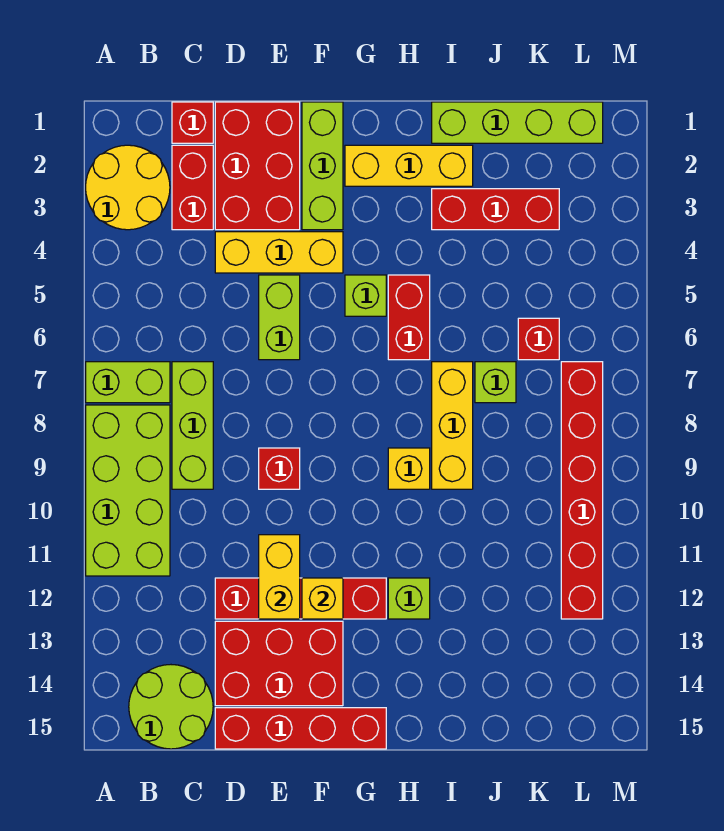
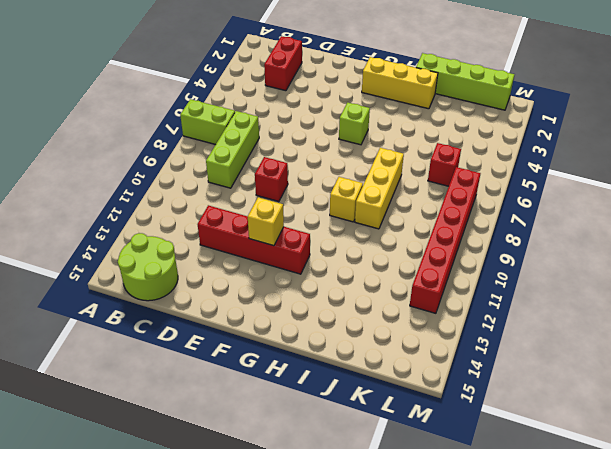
none -> yellow round brick A2:B3 level 1
none -> lime brick A8:B11 level 1
none -> red brick C1 level 1

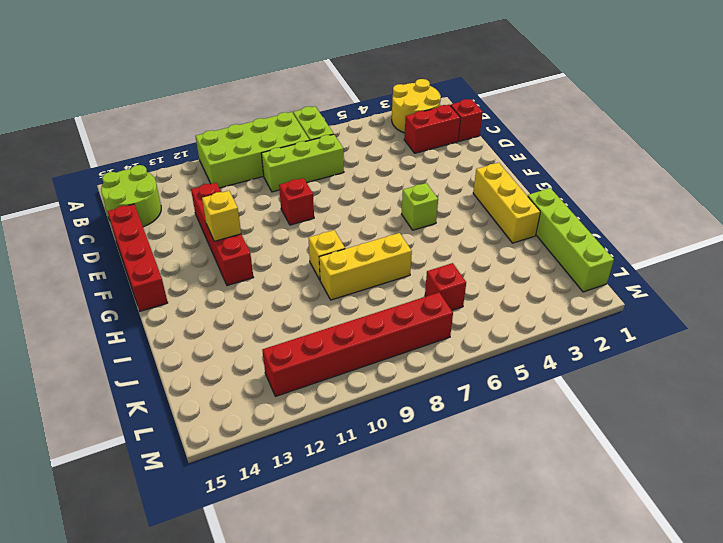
none -> red brick D1:E3 level 1
none -> yellow brick D4:F4 level 1
none -> red brick D13:F14 level 1

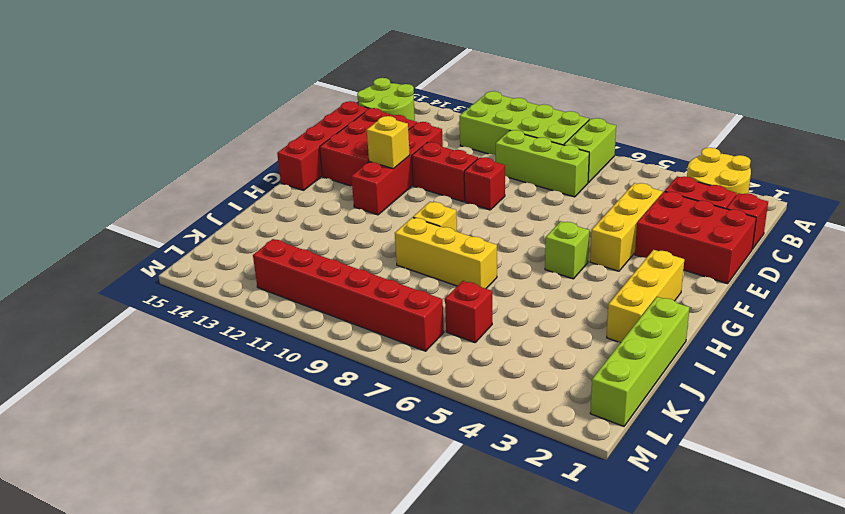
red brick E10:E11 level 1 -> red brick H5:H6 level 1
none -> lime brick E5:E6 level 1
none -> lime brick F1:F3 level 1
none -> lime brick H12 level 1

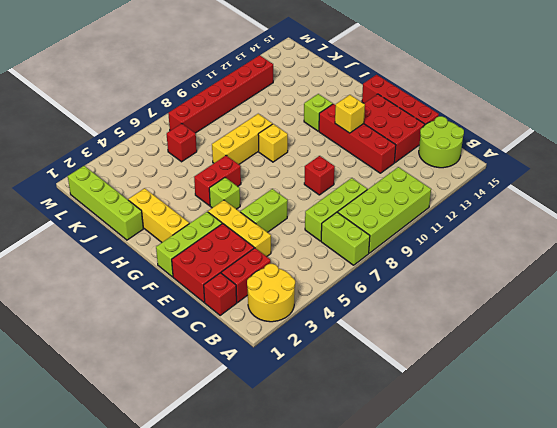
none -> red brick I3:K3 level 1
none -> lime brick J7 level 1
none -> yellow brick E11:E12 level 2

